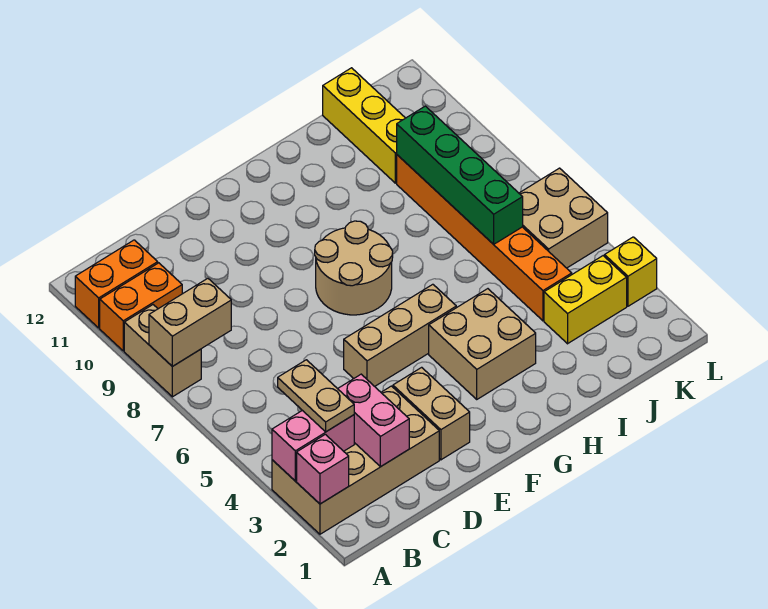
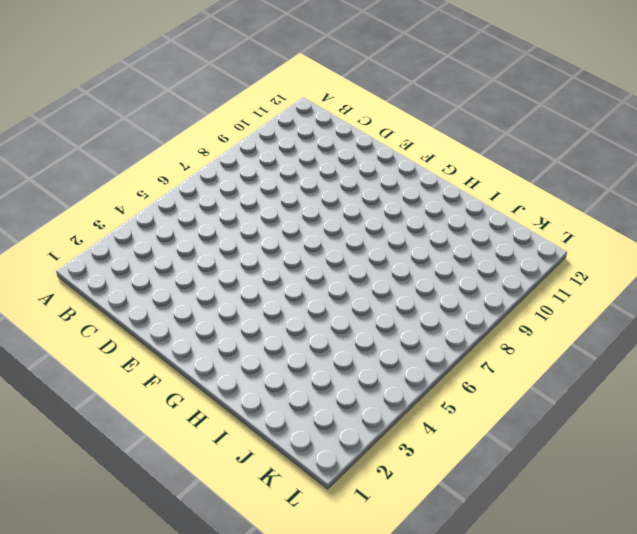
none -> tan brick A2:D3 level 1
none -> tan brick A8:A9 level 1
none -> orange brick A10:B10 level 1

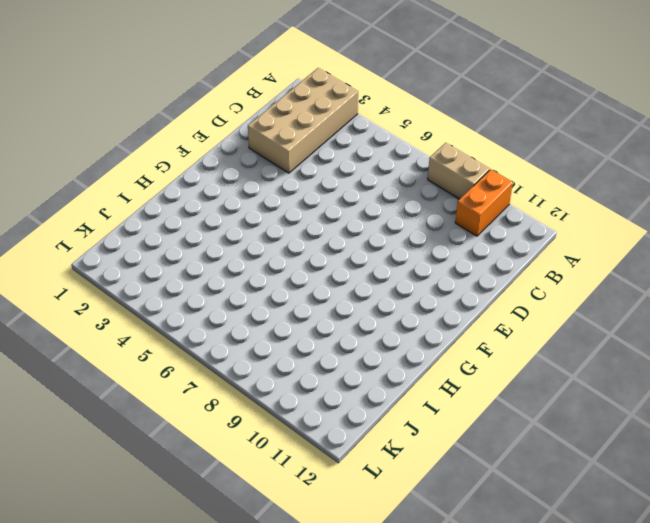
none -> orange brick A11:B11 level 1
none -> tan brick E2:E3 level 1
none -> tan brick E5:G5 level 1

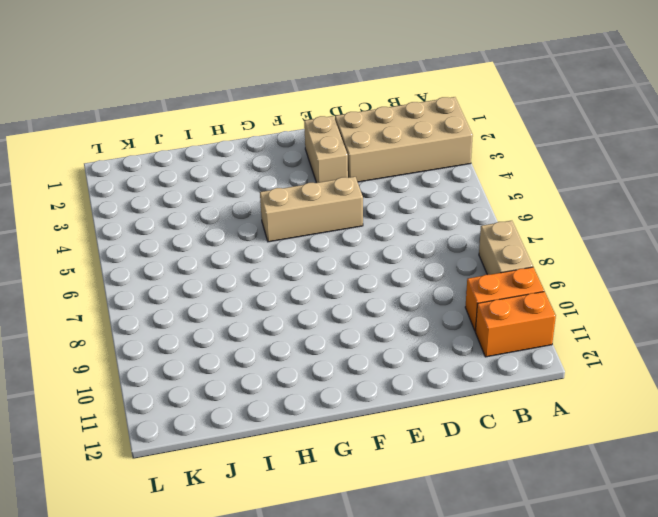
none -> tan round brick F7:G8 level 1
none -> tan brick G3:H4 level 1
none -> yellow brick J3:K3 level 1

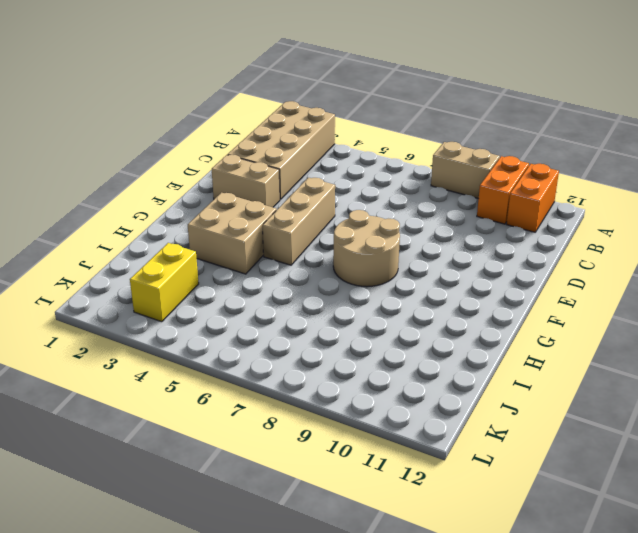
none -> orange brick J4:J9 level 1
none -> yellow brick J10:J12 level 1
none -> tan brick K5:L6 level 1

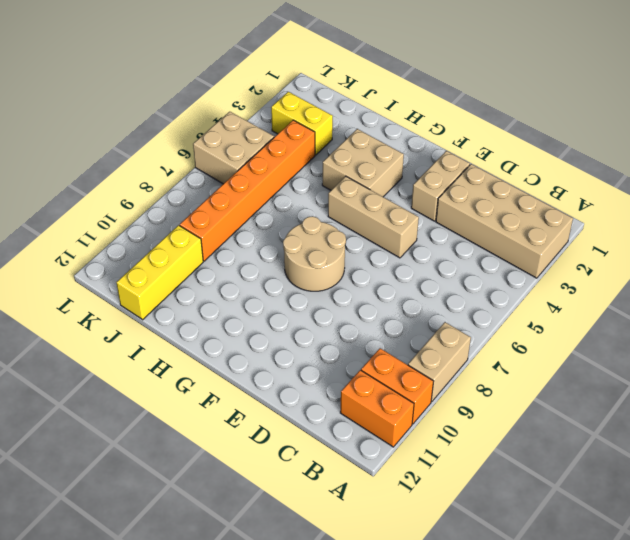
none -> yellow brick L3 level 1
none -> pink brick A2 level 2
none -> pink brick A3:B3 level 2

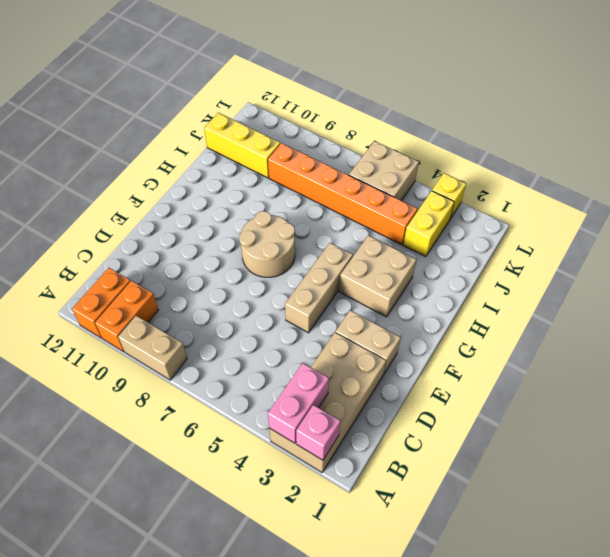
none -> tan brick A8:B8 level 2
none -> pink brick C2:C3 level 2
none -> green brick J6:J9 level 2

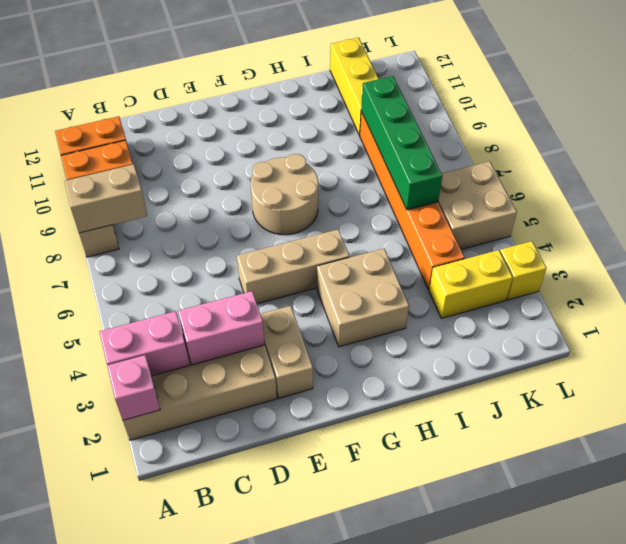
pink brick C3:D3 level 2 -> pink brick C2:C3 level 2
none -> tan plate B3:B4 level 3

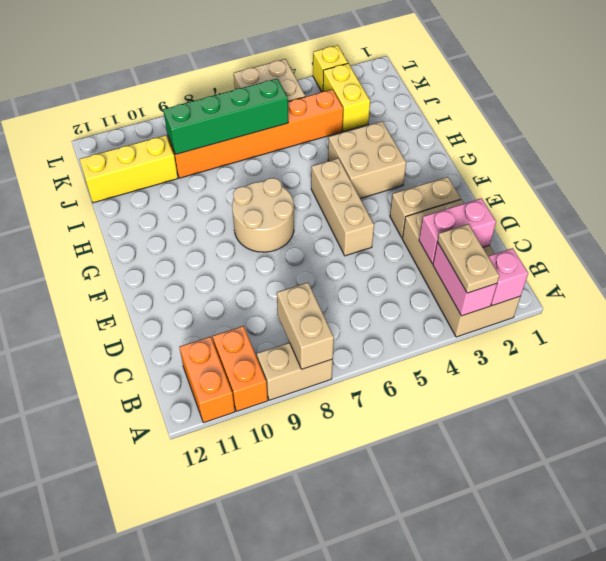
tan plate A3:B3 level 3 -> tan plate B3:B4 level 3

